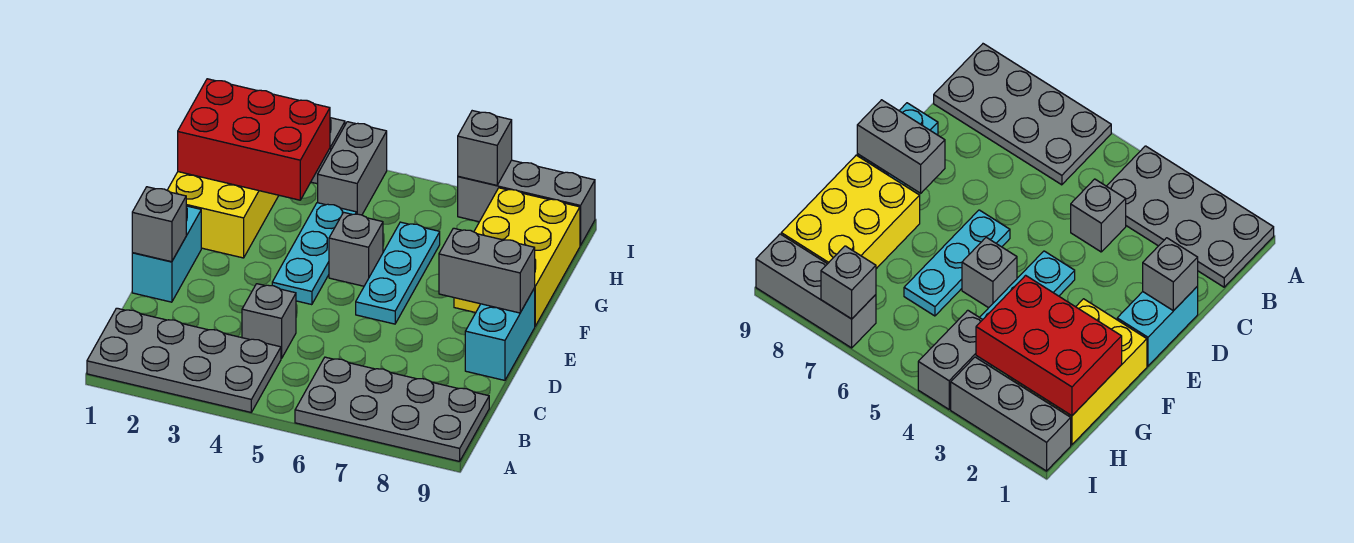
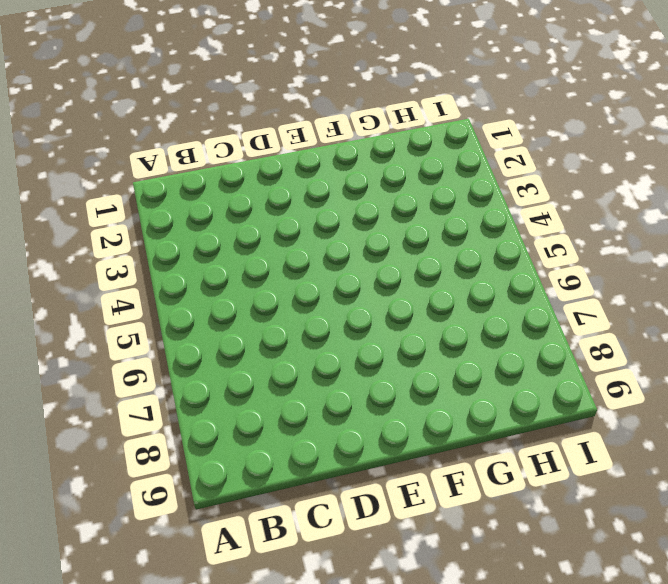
none -> grey plate A1:B4 level 1
none -> grey plate A6:B9 level 1
none -> grey brick C4 level 1

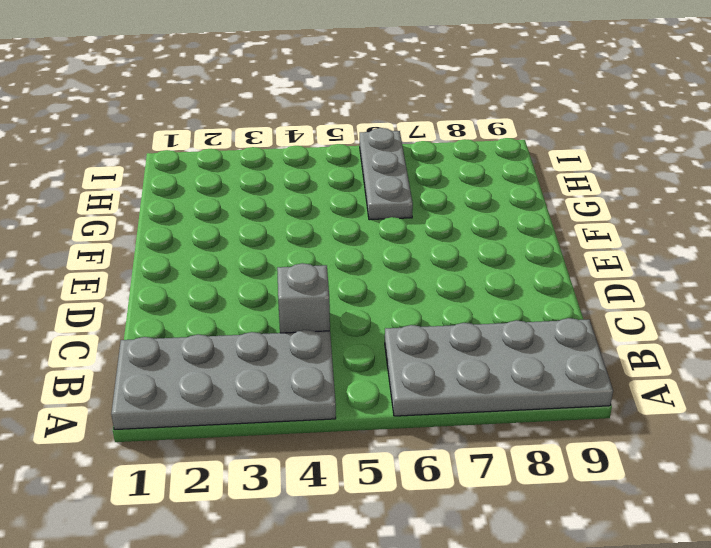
grey plate G6:I6 level 1 -> cyan plate E6:G6 level 1
none -> cyan brick D1:E1 level 1
none -> cyan brick D9:E9 level 1
none -> cyan plate E4:G4 level 1

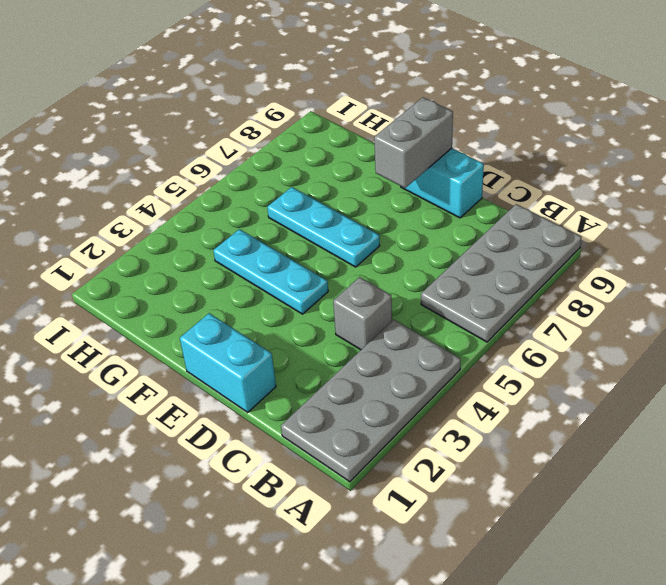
none -> yellow brick F1:H2 level 1
none -> grey brick F5 level 1
none -> yellow brick F8:H9 level 1

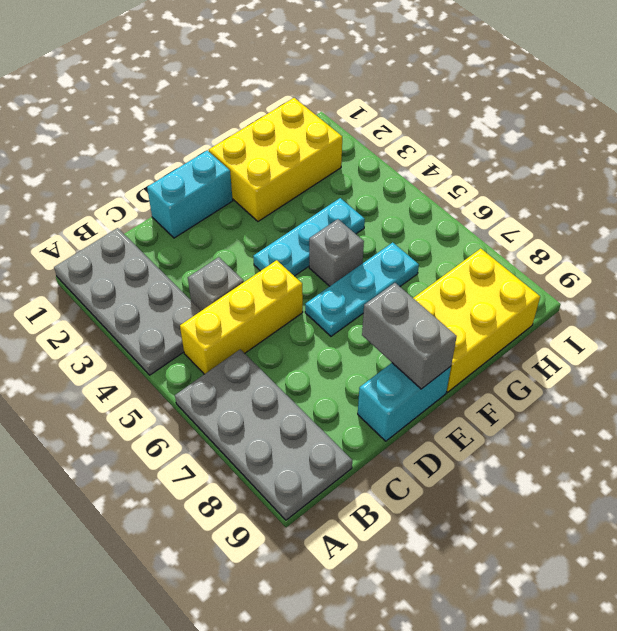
yellow brick B5:D5 level 1 -> none
none -> grey brick H4:I4 level 1
none -> grey brick I1:I3 level 1
none -> grey brick I7:I9 level 1

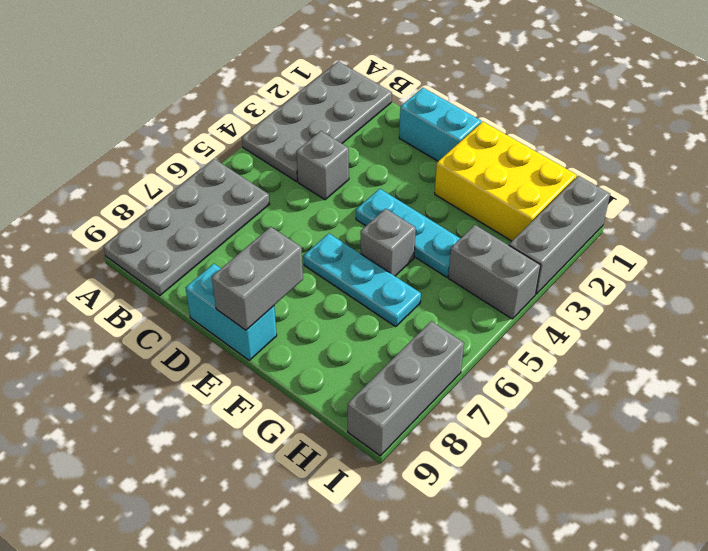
none -> yellow brick F8:H9 level 1
none -> grey brick D1 level 2
none -> red brick G1:H3 level 2

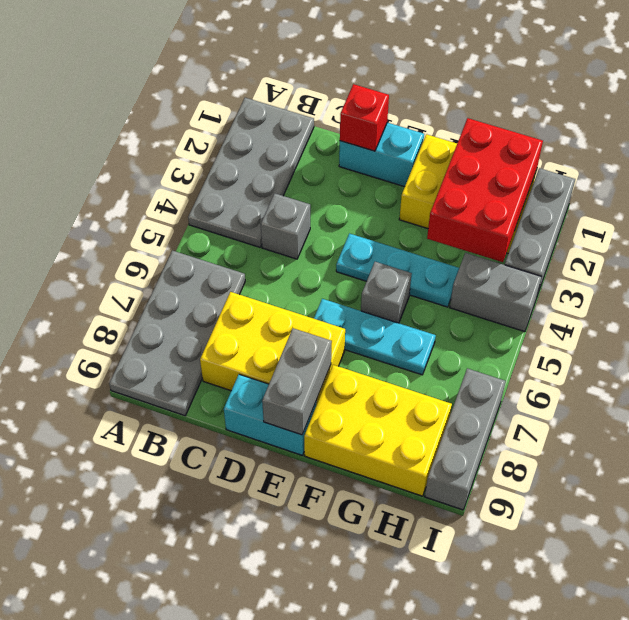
yellow brick C7:E8 level 1 -> none
red brick D1 level 2 -> grey brick D1 level 2
none -> grey brick I7 level 2

